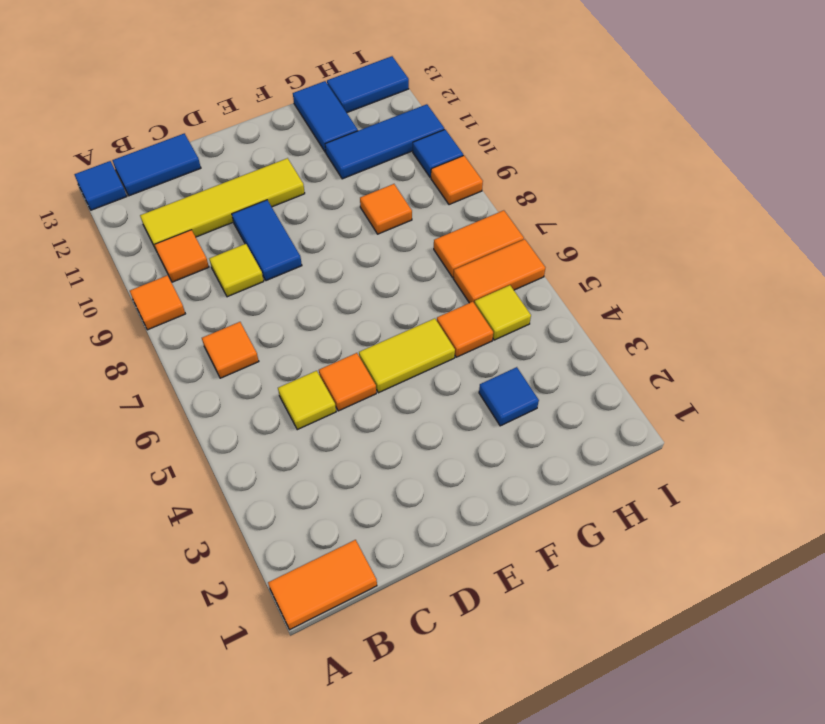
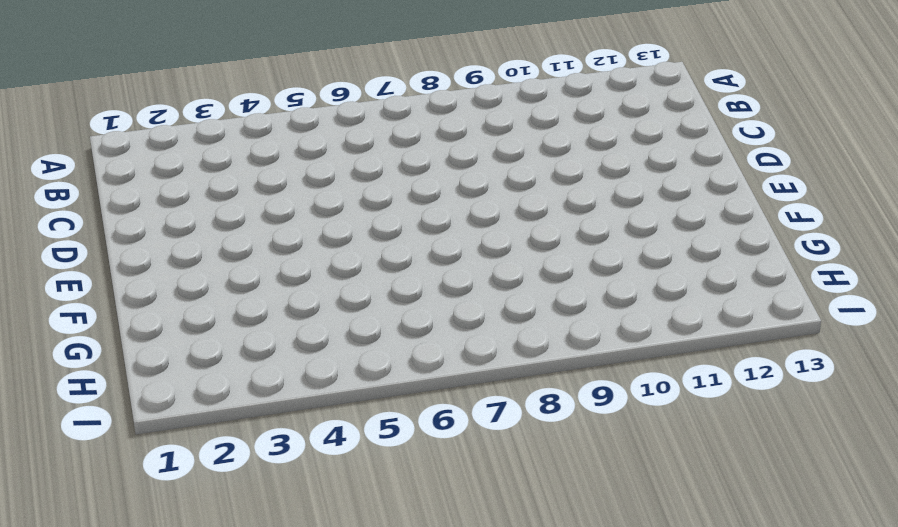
none -> orange tile A1:B1 level 1
none -> orange tile A9 level 1
none -> blue tile A13 level 1

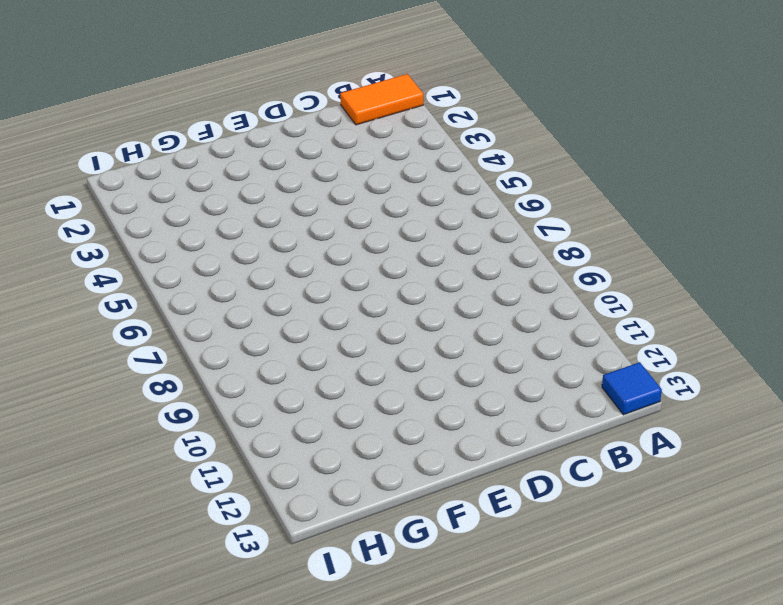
none -> orange tile A9 level 1
none -> orange tile B7 level 1
none -> orange tile B10 level 1

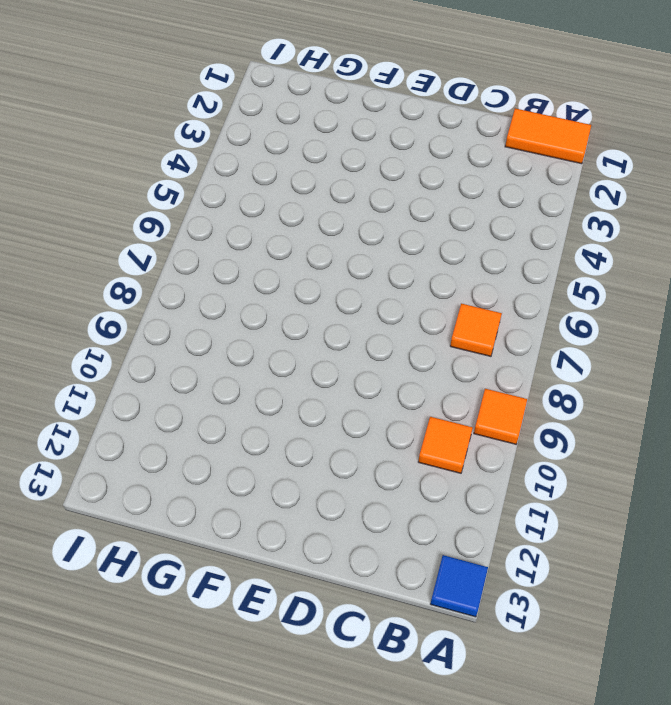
none -> yellow tile B11:E11 level 1
none -> blue tile B13:C13 level 1
none -> yellow tile C5 level 1

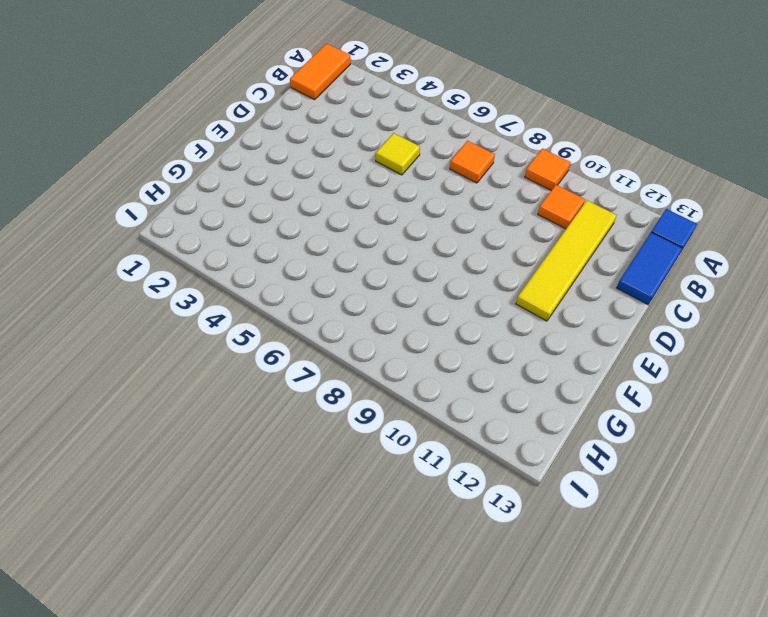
none -> yellow tile C9 level 1
none -> orange tile D5 level 1
none -> blue tile D9:D10 level 1

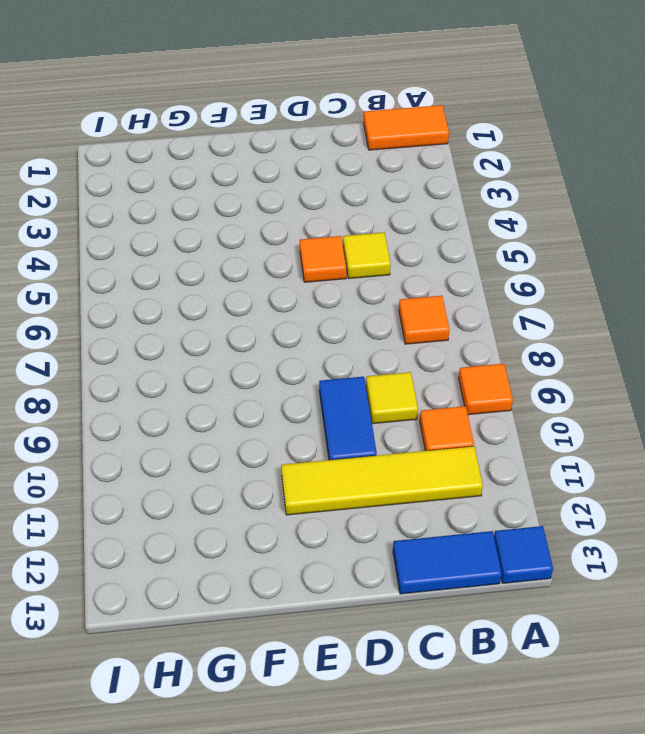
none -> yellow tile E5:F5 level 1
none -> blue tile G3 level 1
none -> orange tile G5 level 1

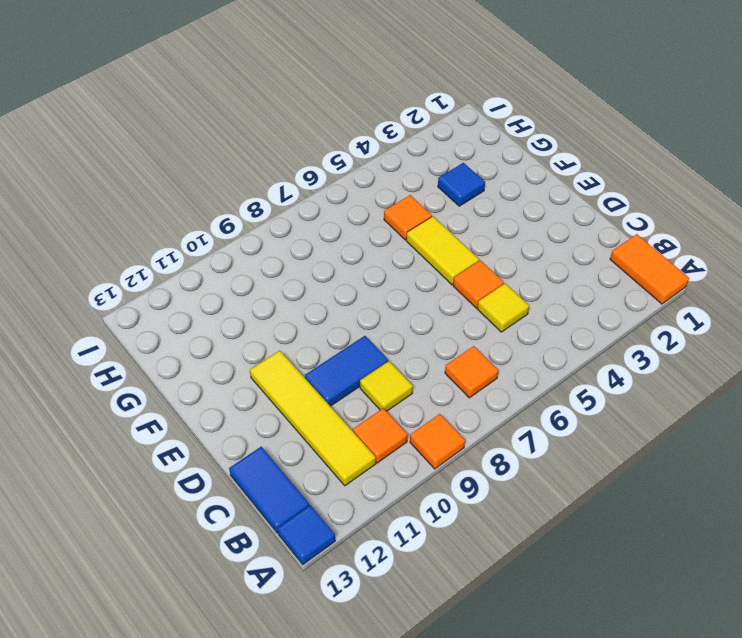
none -> orange tile G9 level 1
none -> blue tile G11:I11 level 1
none -> blue tile G12:G13 level 1

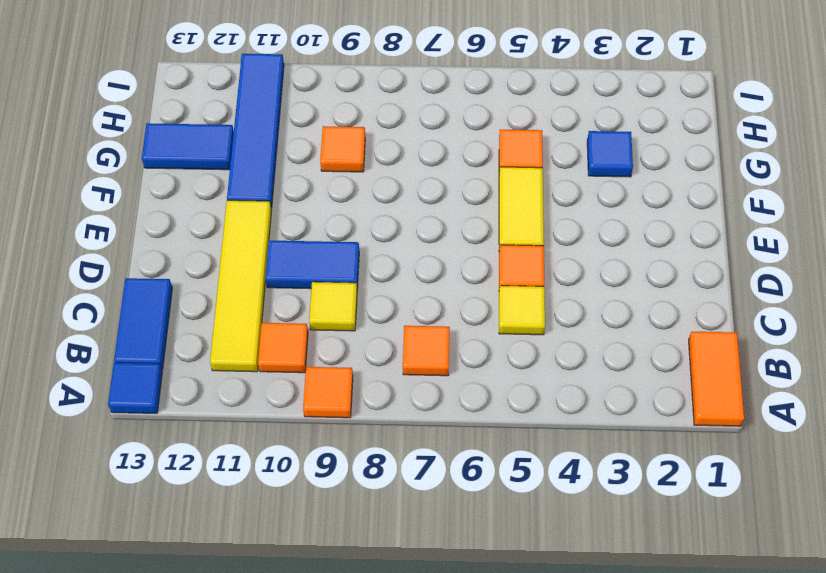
blue tile F11:I11 level 1 -> blue tile G11:I11 level 1
none -> yellow tile H5 level 1
none -> orange tile H6:I6 level 1
none -> orange tile H7:I7 level 1

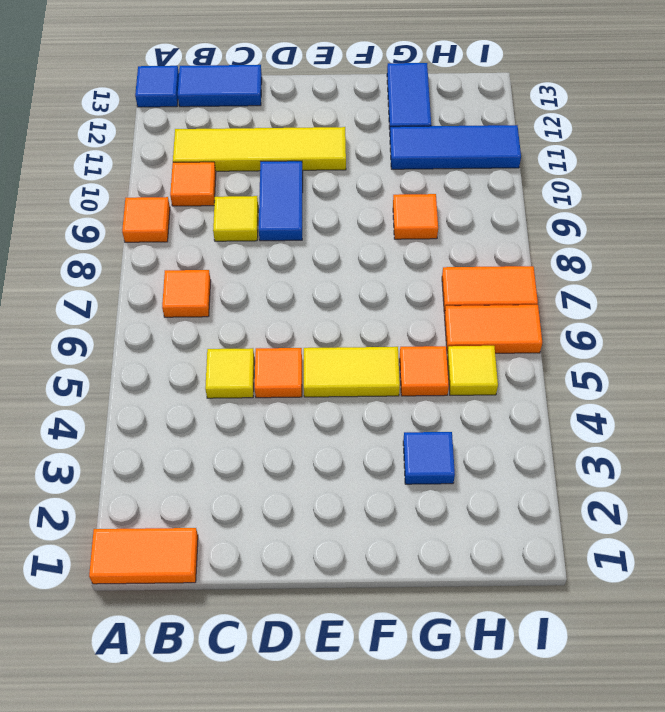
none -> blue tile H13:I13 level 1
none -> orange tile I9 level 1
none -> blue tile I10 level 1

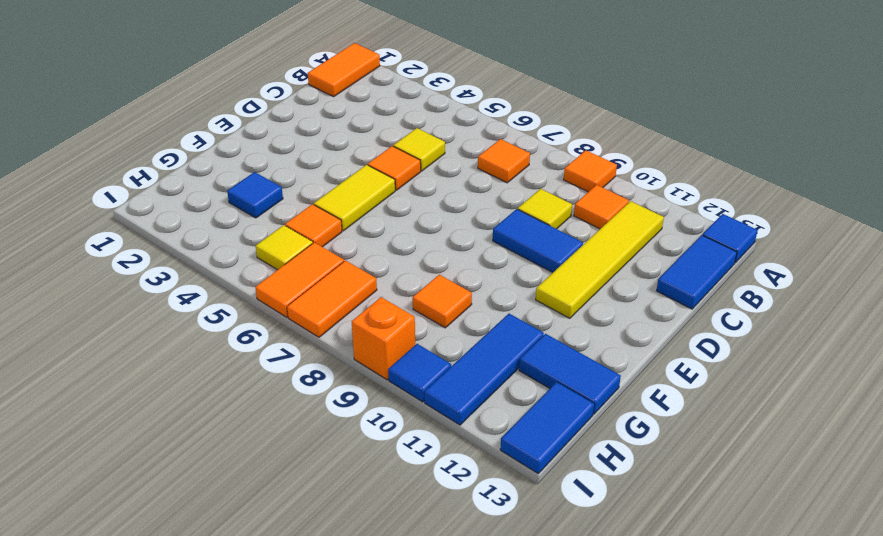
orange brick I9 level 1 -> orange tile I9 level 1

